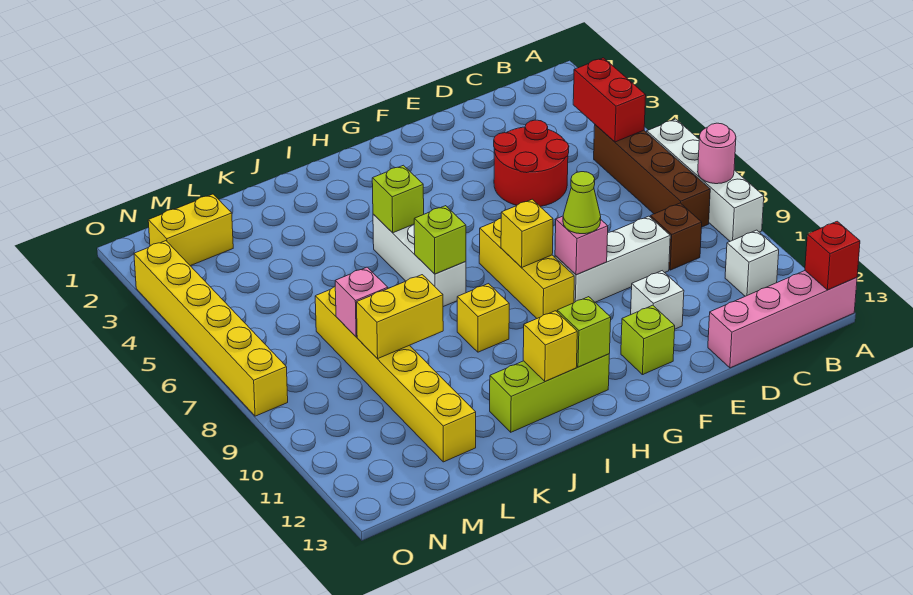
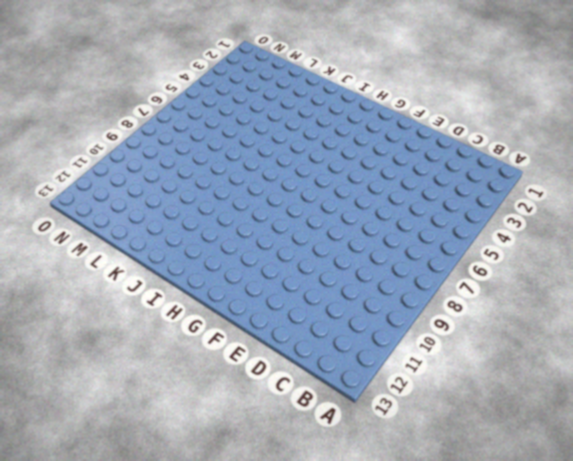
none -> white brick A6:A9 level 1
none -> pink brick A13:D13 level 1
none -> brown brick B5:B8 level 1

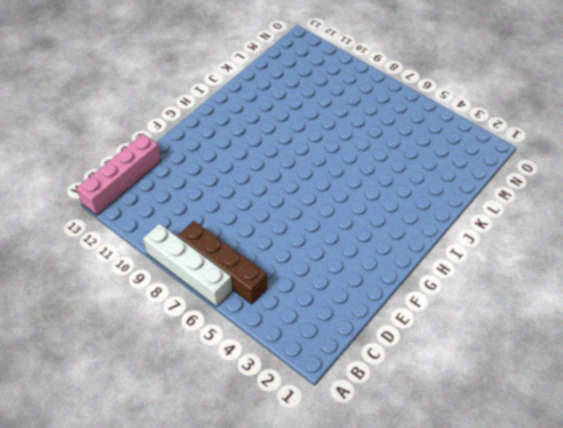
none -> white brick B11 level 1
none -> brown brick C9 level 1
none -> red round brick D4:E5 level 1

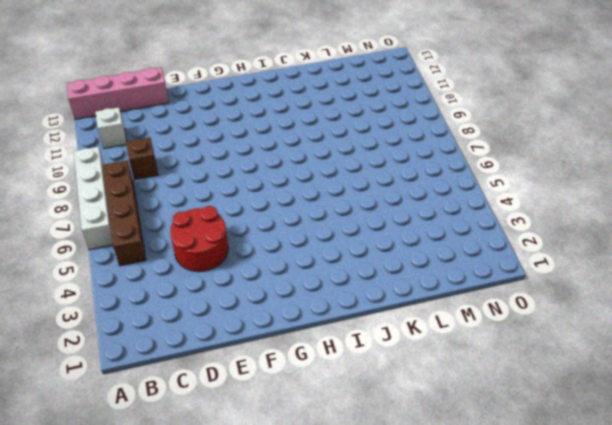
none -> white brick D9:F9 level 1
none -> white brick E11 level 1
none -> lime brick F12 level 1

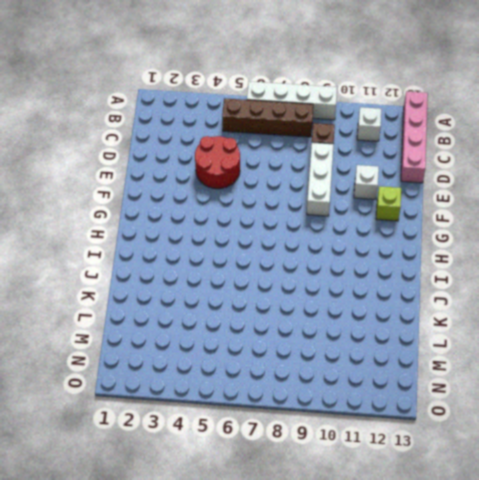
none -> yellow brick G7:G9 level 1
none -> lime brick H12:J12 level 1
none -> white brick I5:I7 level 1

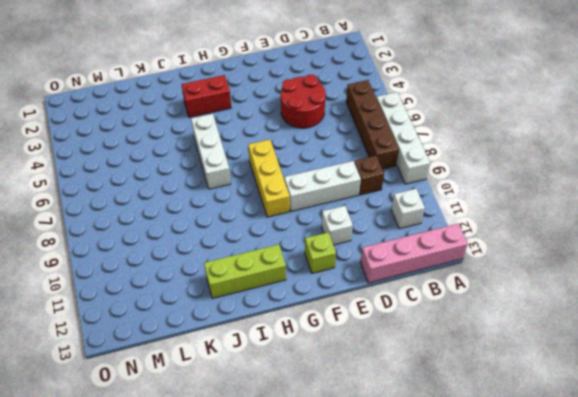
red brick H3:I3 level 1 -> red brick B4:B5 level 2
none -> yellow brick I9 level 1
none -> yellow brick L7:L12 level 1
none -> yellow brick M2:N2 level 1

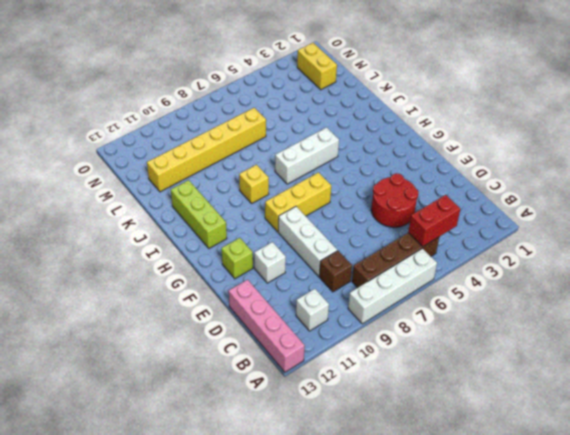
none -> yellow brick O3:O8 level 1
none -> pink round brick A8 level 2
none -> red brick A13 level 2

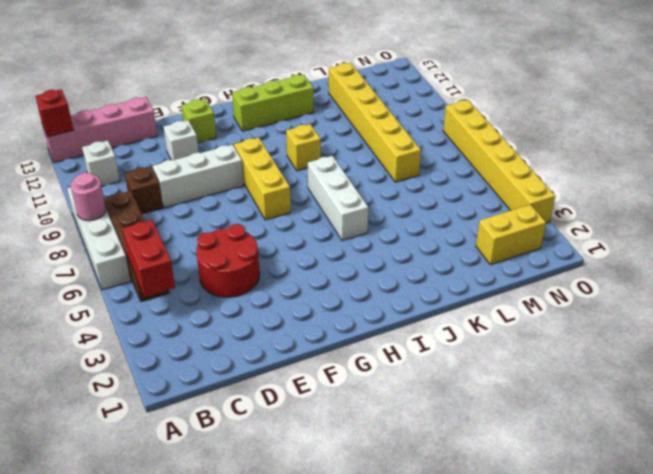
none -> pink brick F9 level 2
none -> yellow brick G8 level 2
none -> lime brick H12 level 2

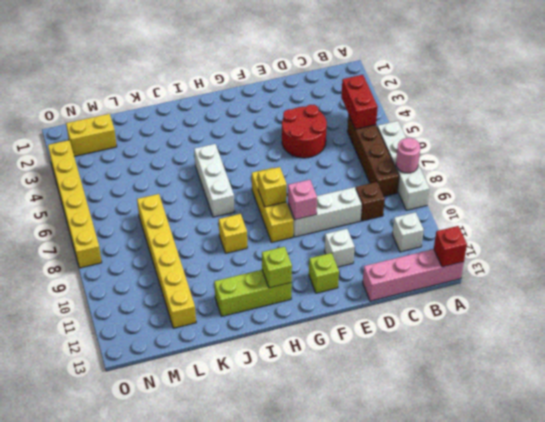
none -> lime brick I5 level 2
none -> lime brick I7 level 2
none -> yellow brick I12 level 2

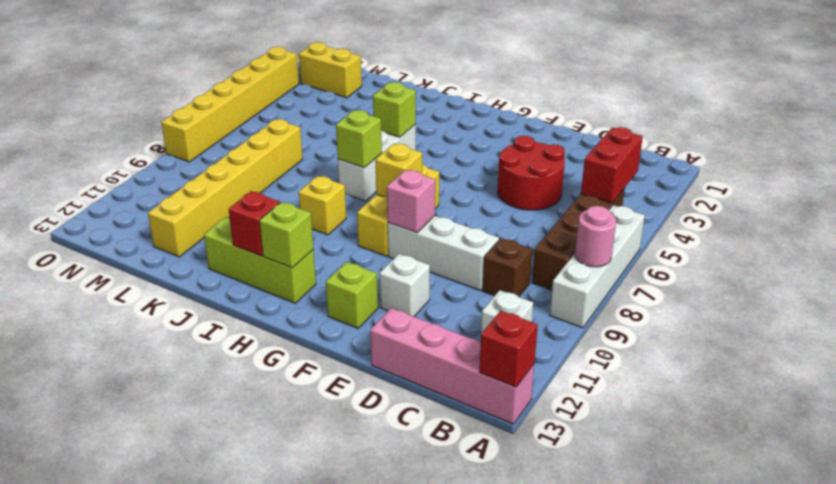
red brick I12 level 2 -> yellow brick I12 level 2
none -> yellow brick K9:L9 level 2
none -> pink brick L8 level 2
none -> lime cone F9 level 3

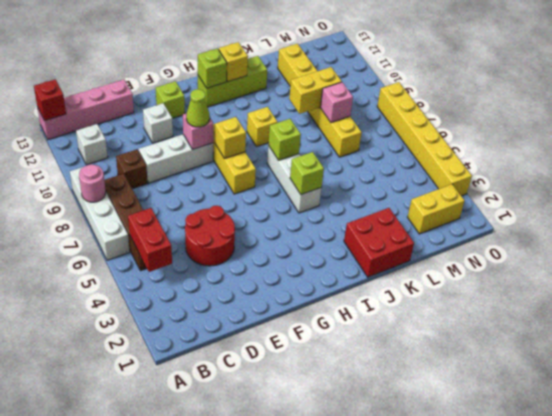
red brick J1:K2 level 1 -> none

